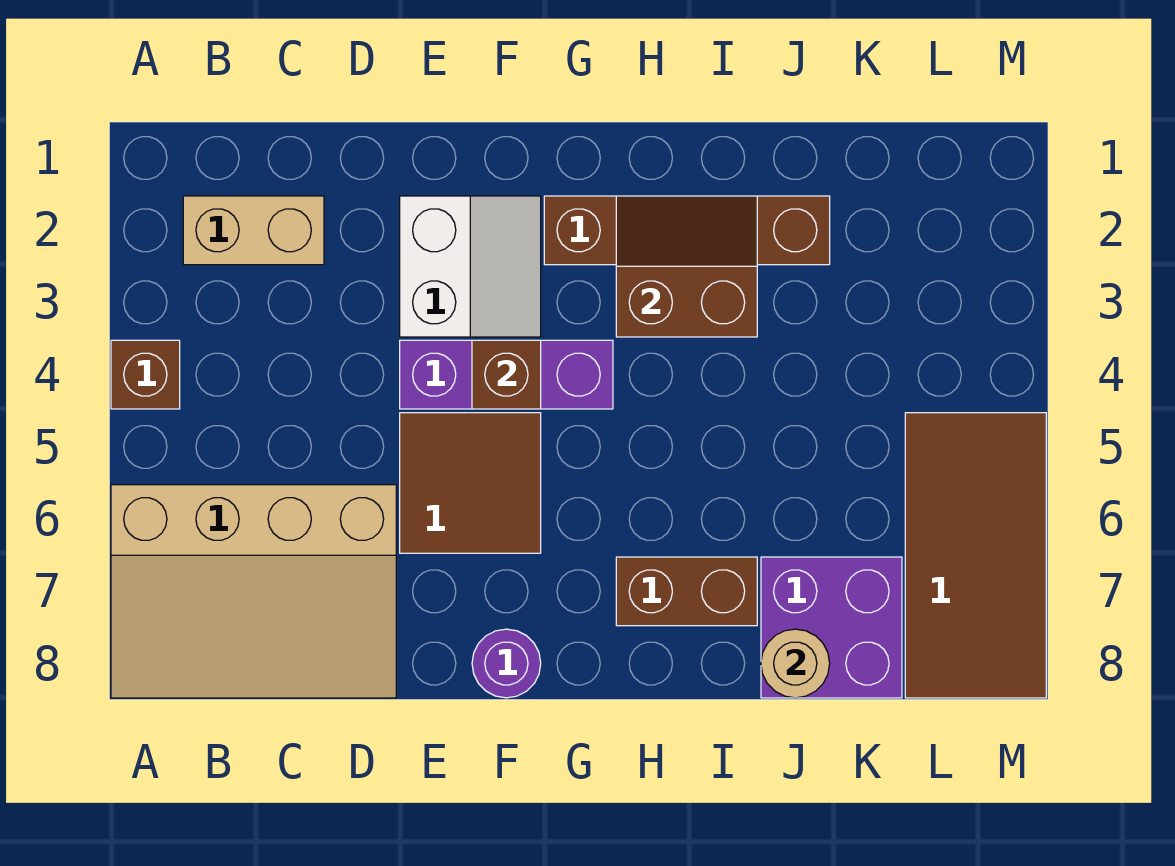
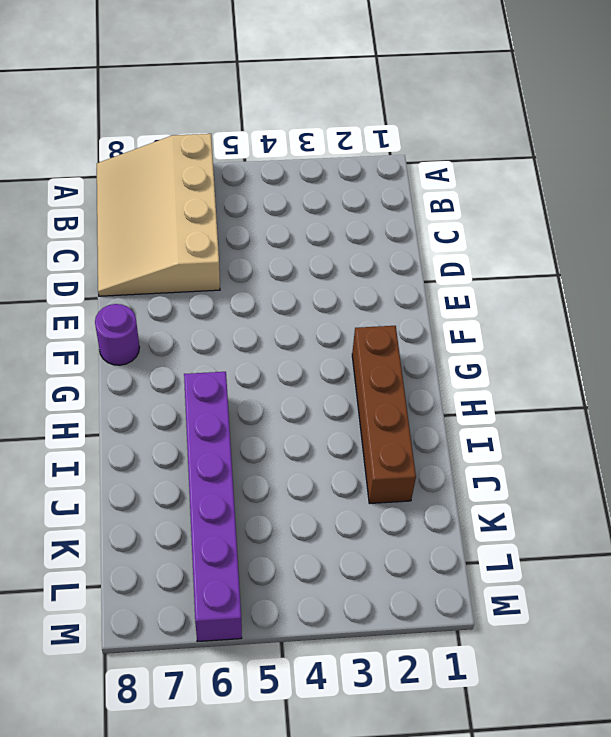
purple brick H6:M6 level 1 -> brown tile L5:M8 level 1
none -> brown brick A4 level 1
none -> tan brick B2:C2 level 1
none -> white slope E2:F3 level 1 top E

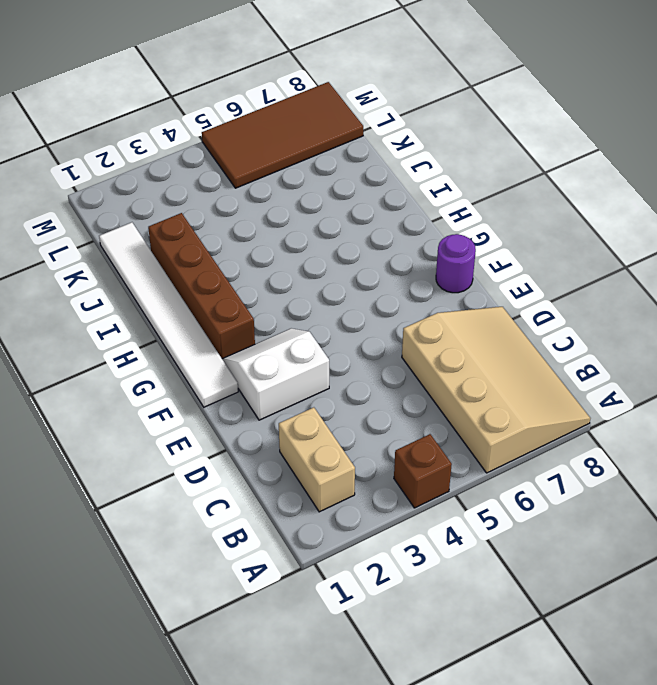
white tile F1:K1 level 1 -> none
none -> purple brick E4:G4 level 1
none -> brown tile E5:F6 level 1
none -> brown brick H7:I7 level 1

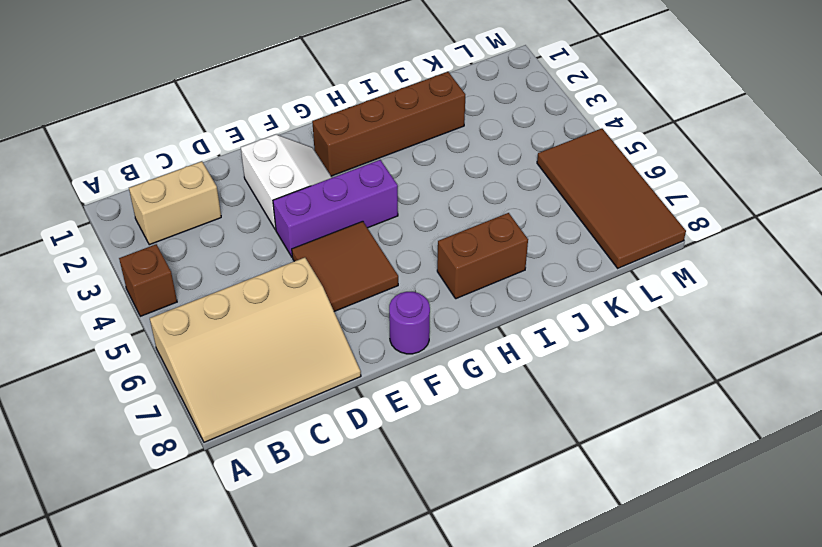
none -> purple brick J7:K8 level 1
none -> brown brick F4 level 2
none -> brown slope H2:I3 level 2 top 3

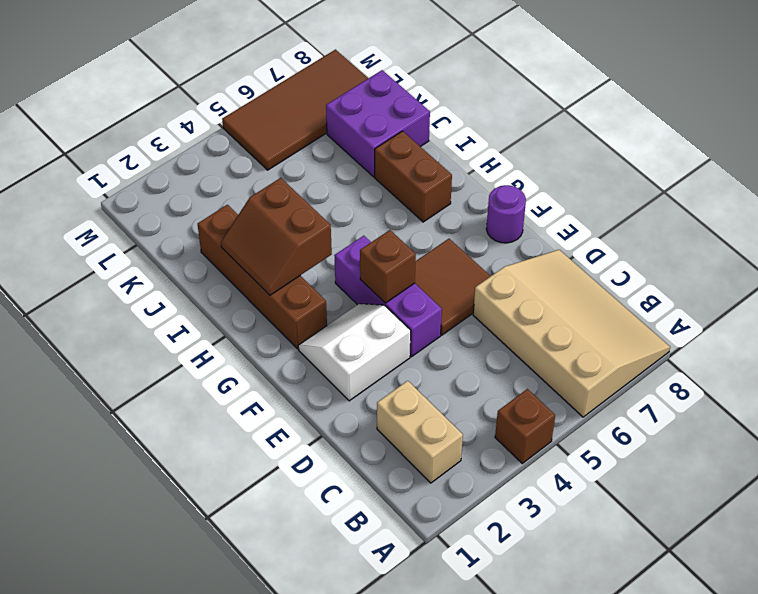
none -> tan round brick J8 level 2

